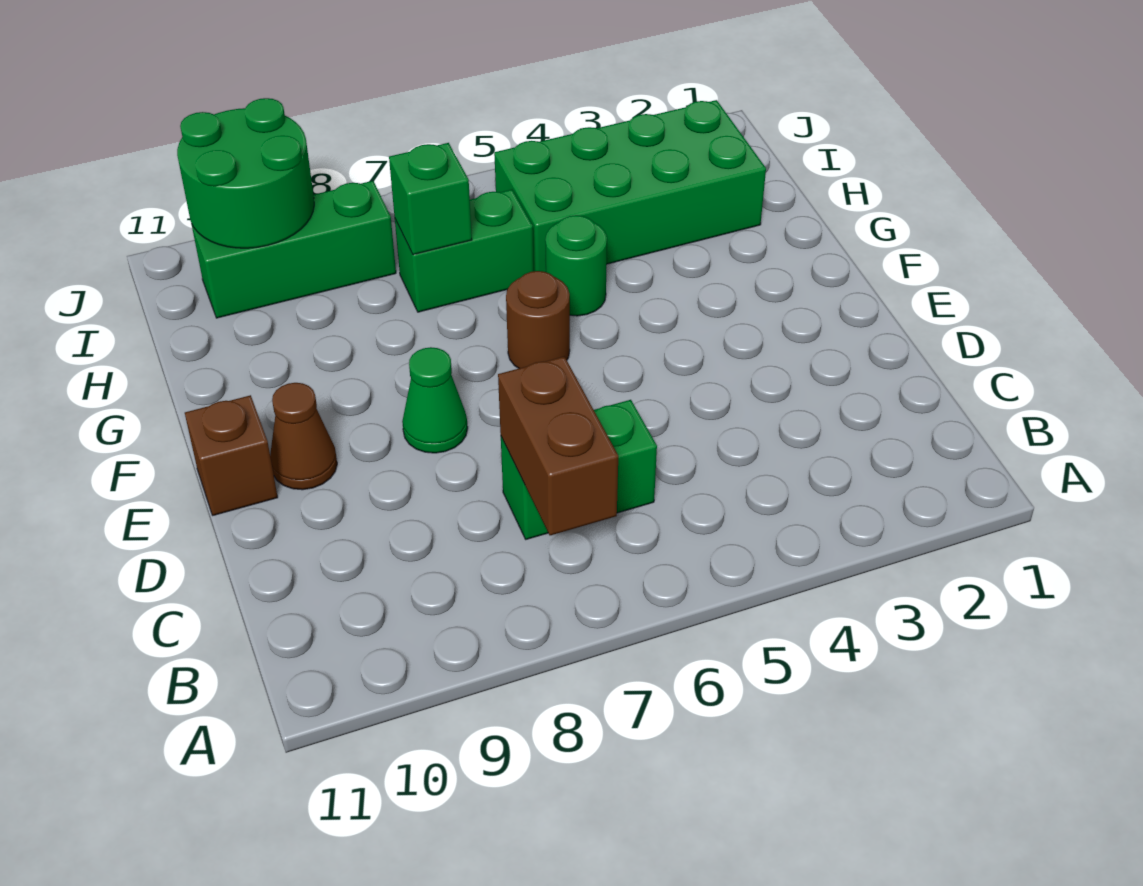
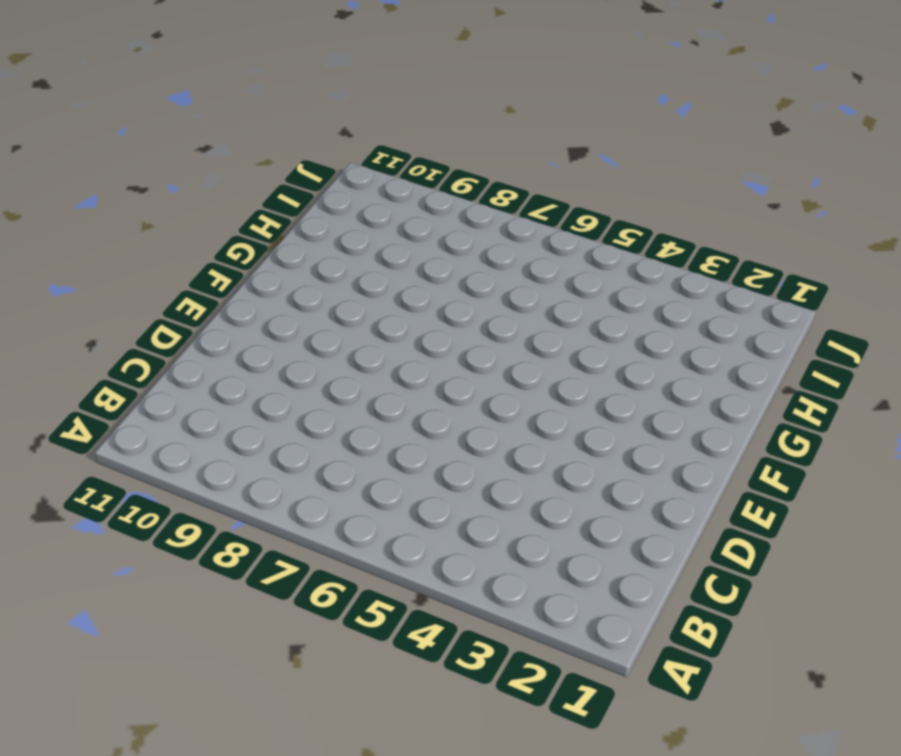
none -> green brick C6:C7 level 1
none -> green cone E8 level 1
none -> brown cone E10 level 1

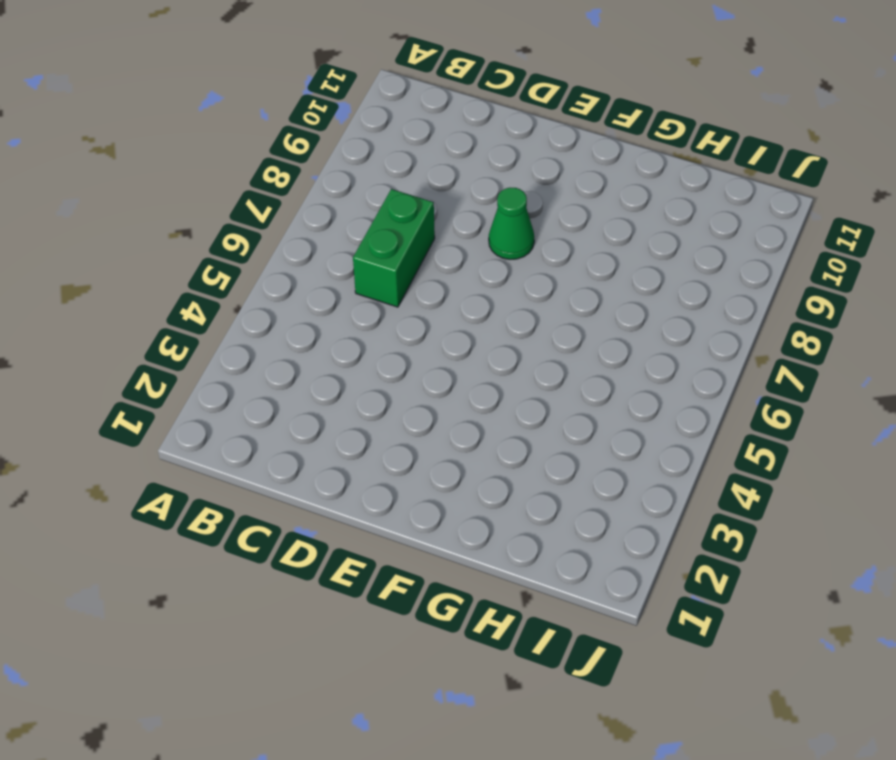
none -> brown cone E10 level 1
none -> brown brick E11 level 1
none -> brown round brick F6 level 1

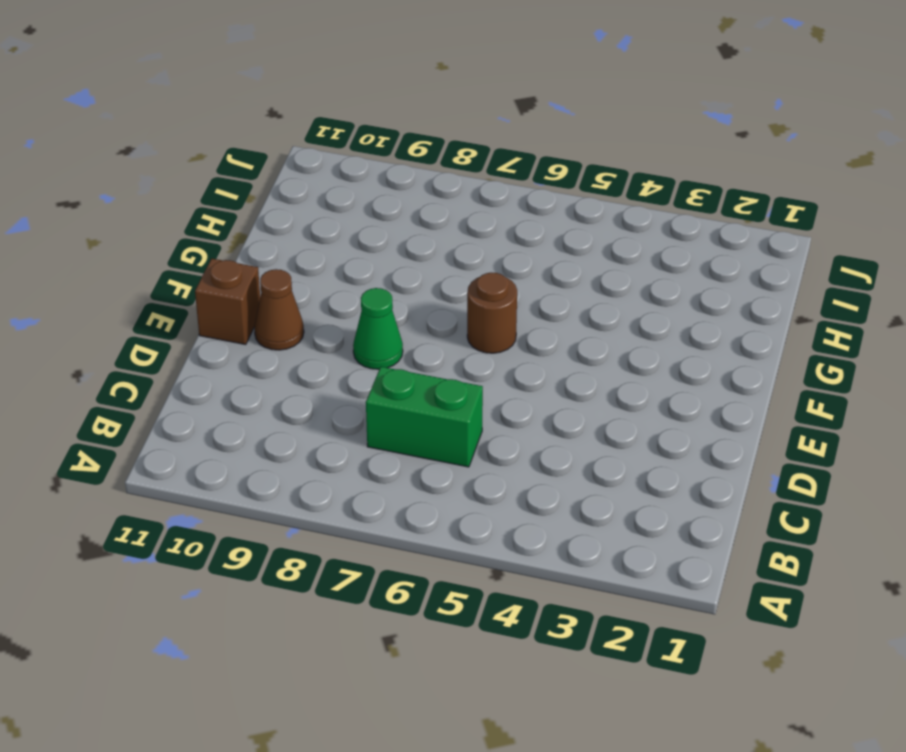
none -> green round brick G5 level 1
none -> green brick H2:I5 level 1
none -> green brick H6:H7 level 1

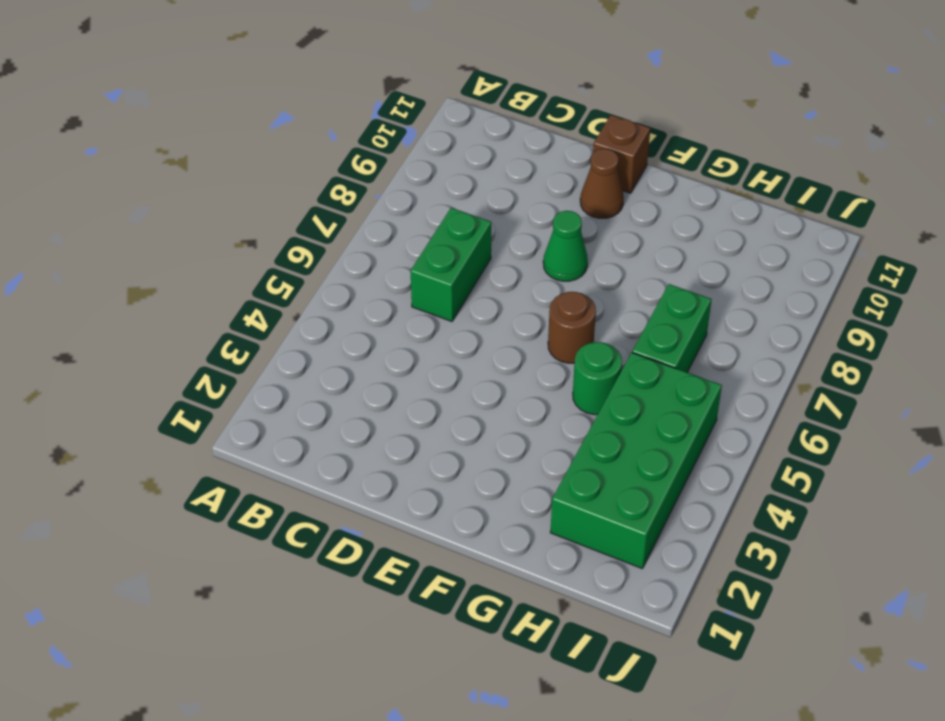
none -> green brick I8:I10 level 1
none -> brown brick B7:C7 level 2
none -> green brick H7 level 2

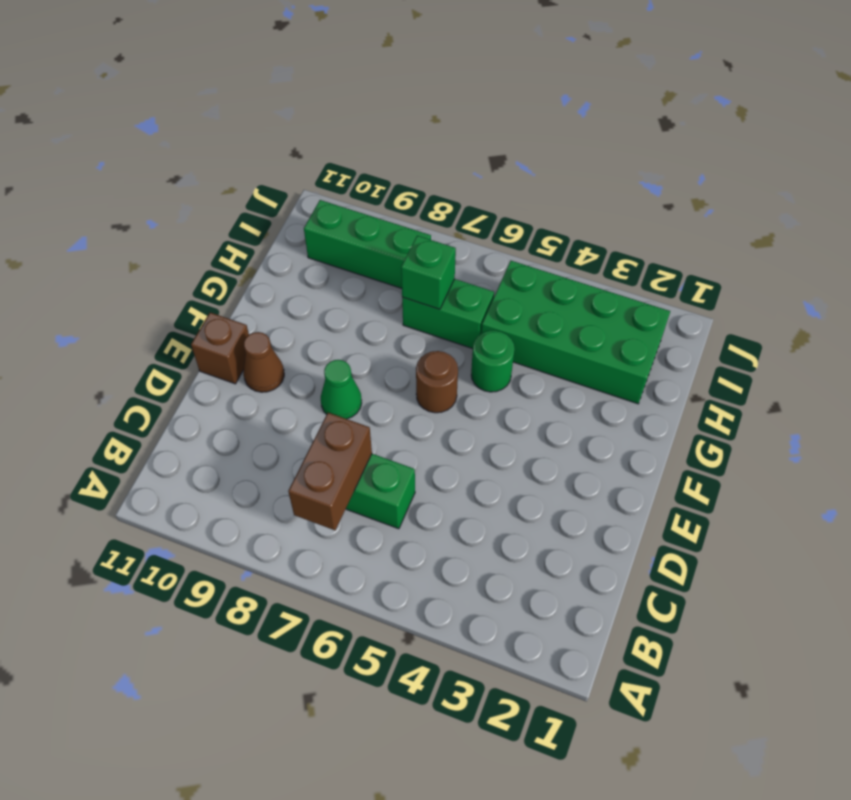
none -> green round brick I9:J10 level 2

